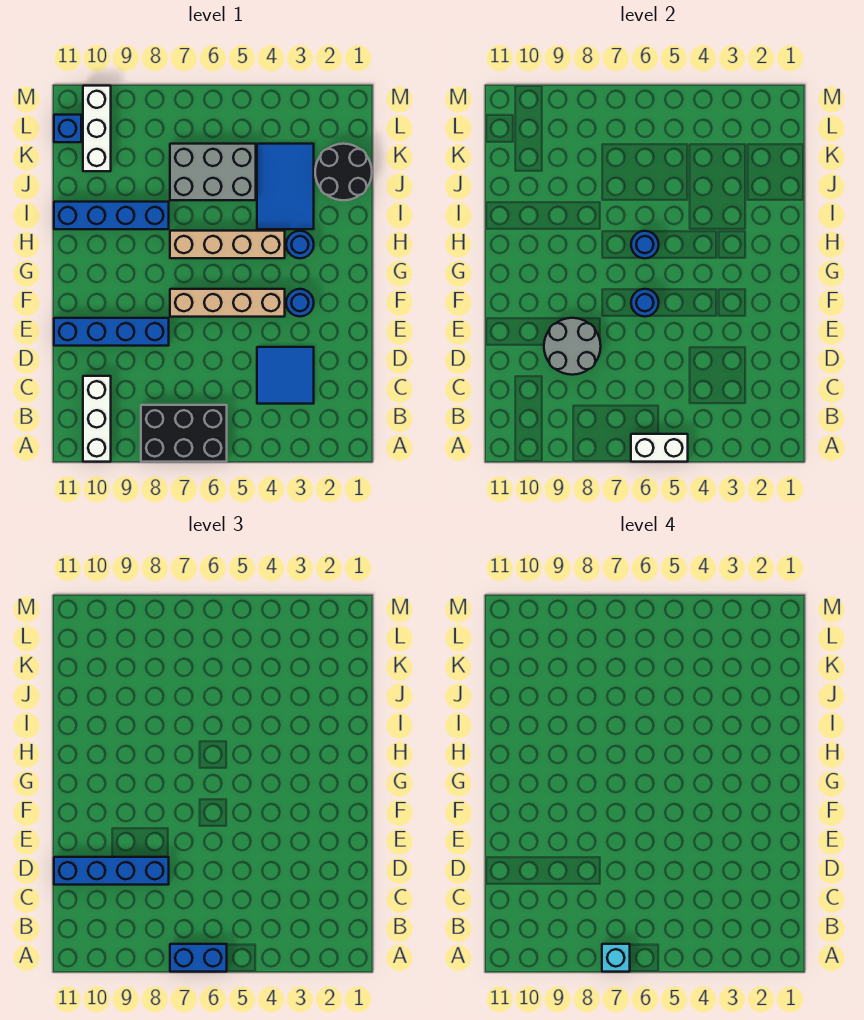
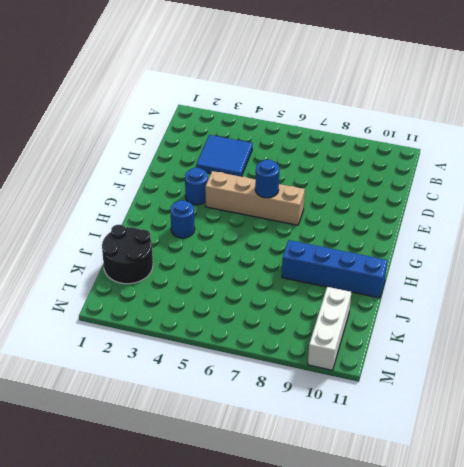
none -> black brick A6:B8 level 1
none -> white brick A10:C10 level 1
none -> blue brick E8:E11 level 1

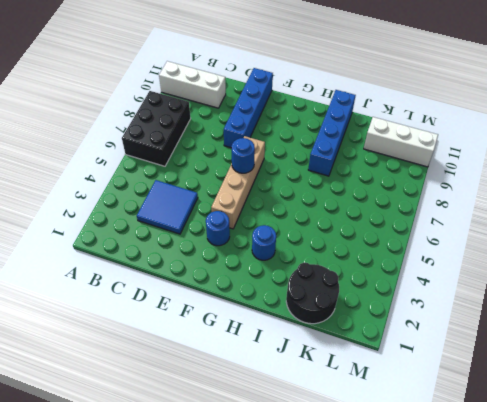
none -> tan brick H4:H7 level 1
none -> blue tile I3:K4 level 1
none -> grey brick J5:K7 level 1

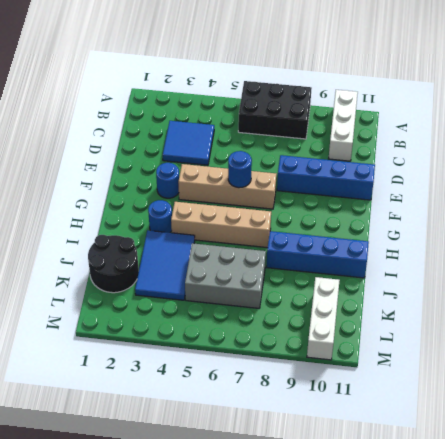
none -> blue brick L11 level 1
none -> white brick A5:A6 level 2
none -> grey round brick D8:E9 level 2

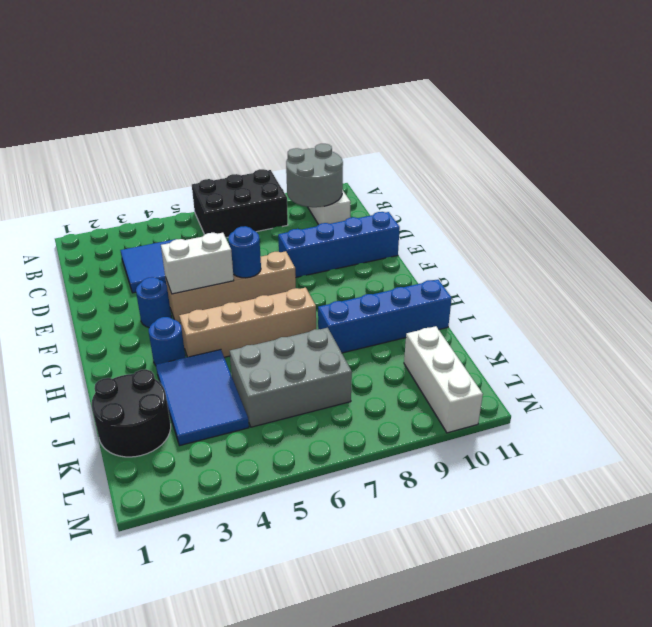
grey round brick B9:C10 level 2 -> grey round brick D8:E9 level 2
white brick F4:F5 level 2 -> white brick A5:A6 level 2
none -> blue brick L11 level 1
none -> blue round brick H6 level 2
none -> blue brick A6:A7 level 3

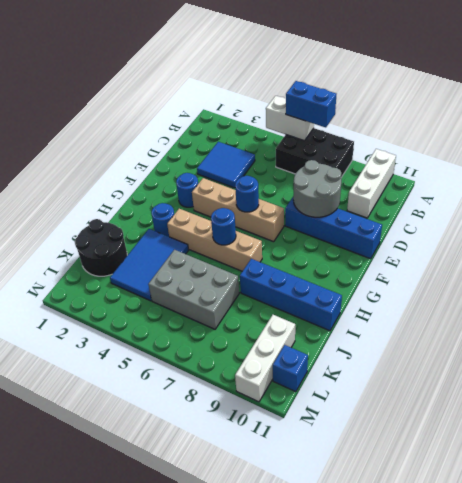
none -> blue brick D8:D11 level 3
none -> cyan brick A7 level 4

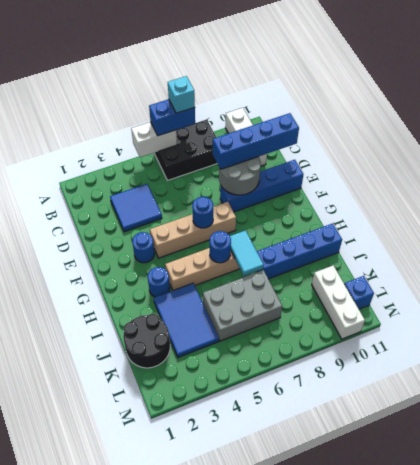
cyan tile H7:I7 level 2 -> none

